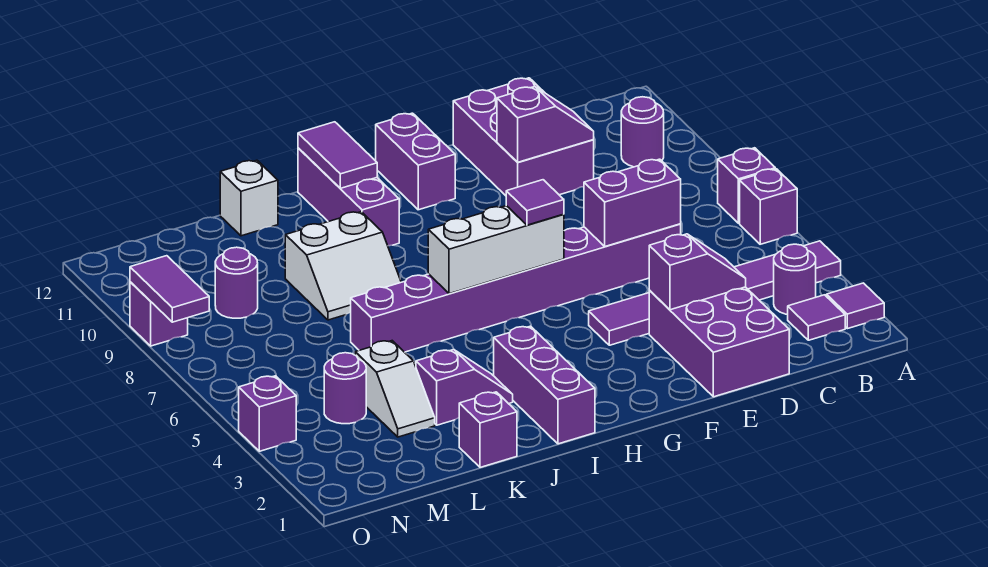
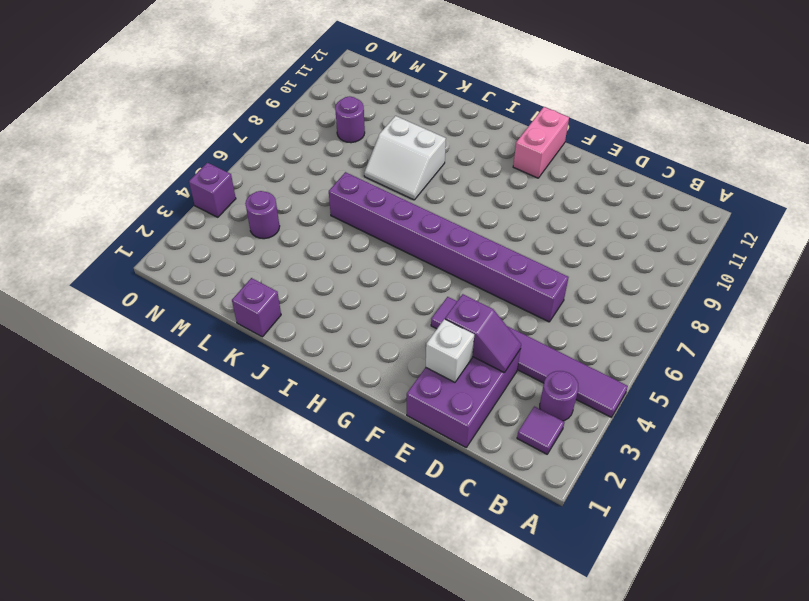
white brick E2 level 2 -> white brick K12 level 1
pink brick G11:G12 level 1 -> purple brick G11:G12 level 1
none -> purple tile A2 level 1
none -> purple brick A6 level 1
none -> purple brick A7 level 1

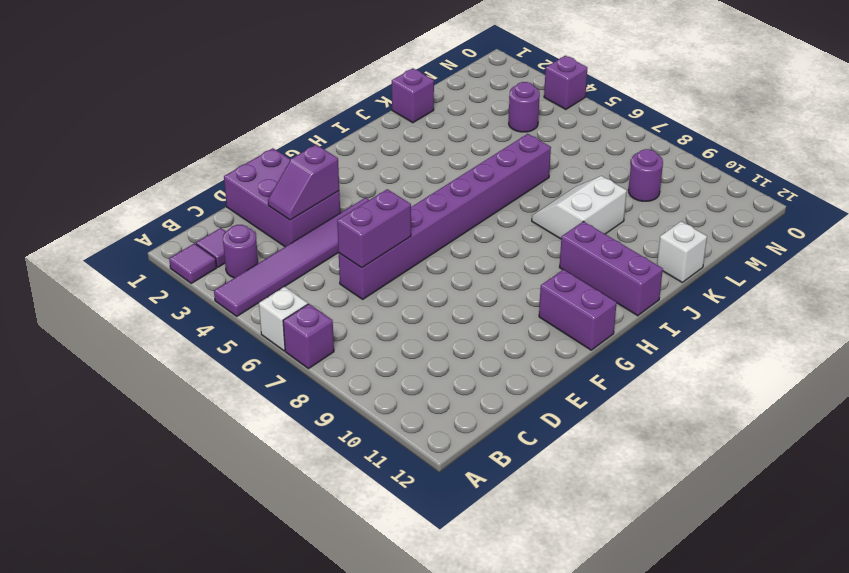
white brick A6 level 1 -> purple brick A6 level 1
none -> purple round brick B10 level 1
none -> purple brick D10:E12 level 1
none -> purple brick I1:I3 level 1

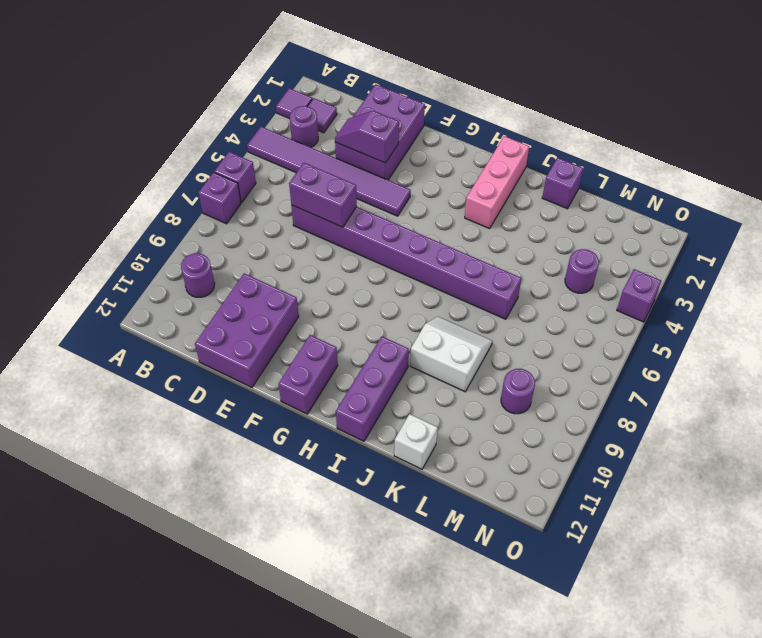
pink brick I1:I3 level 1 -> purple brick I1:I3 level 1
none -> purple slope J3:K3 level 1 top K
none -> white slope L3:L4 level 1 top 4
none -> purple brick O9 level 1

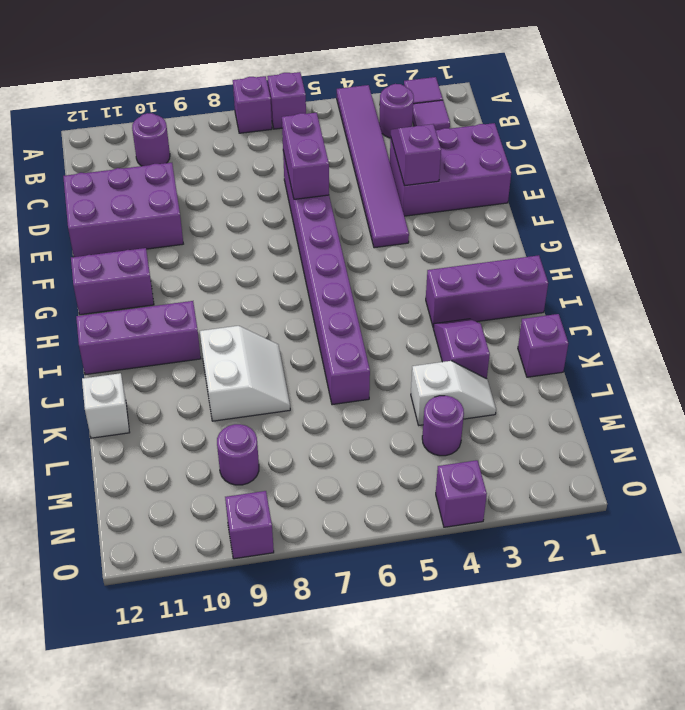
none -> purple slope D10:E10 level 2 top E
none -> white brick G6:I6 level 2
none -> purple tile I11:I12 level 2

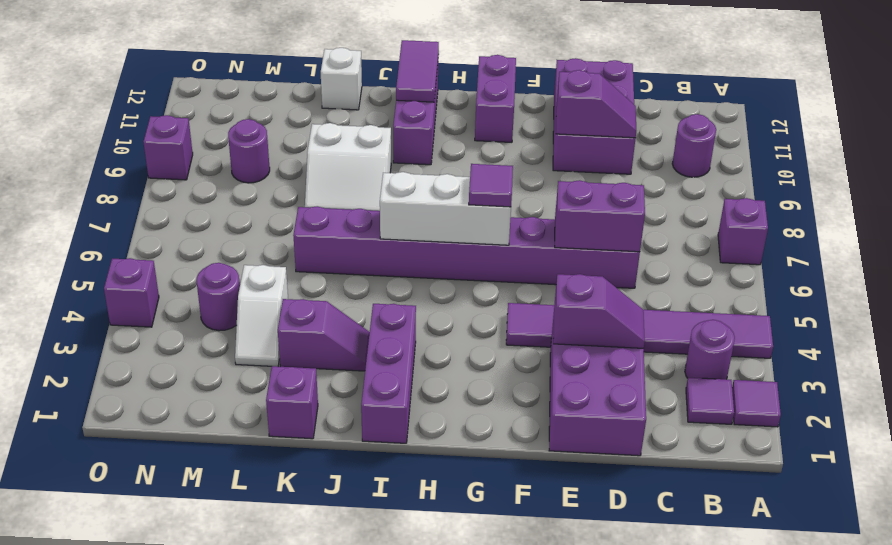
none -> purple brick A6 level 1
none -> purple tile O8:O9 level 2

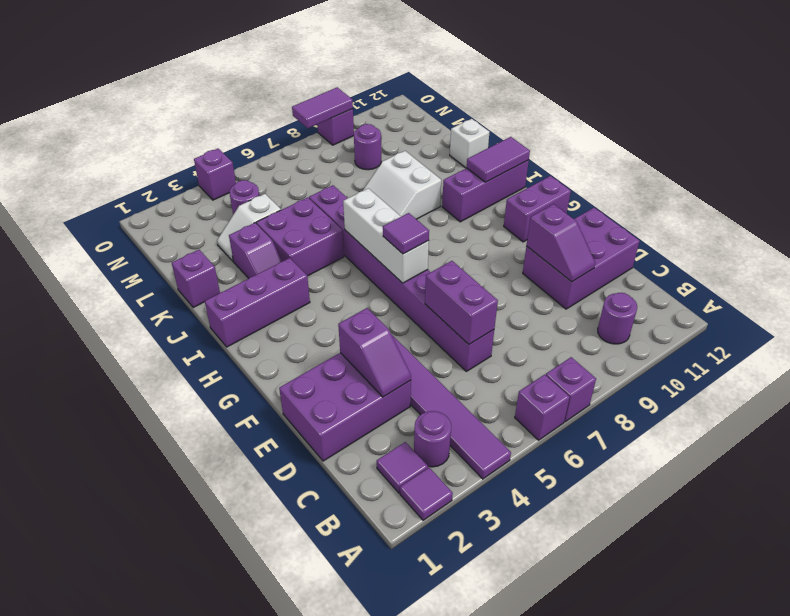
purple brick J4:K5 level 1 -> none

